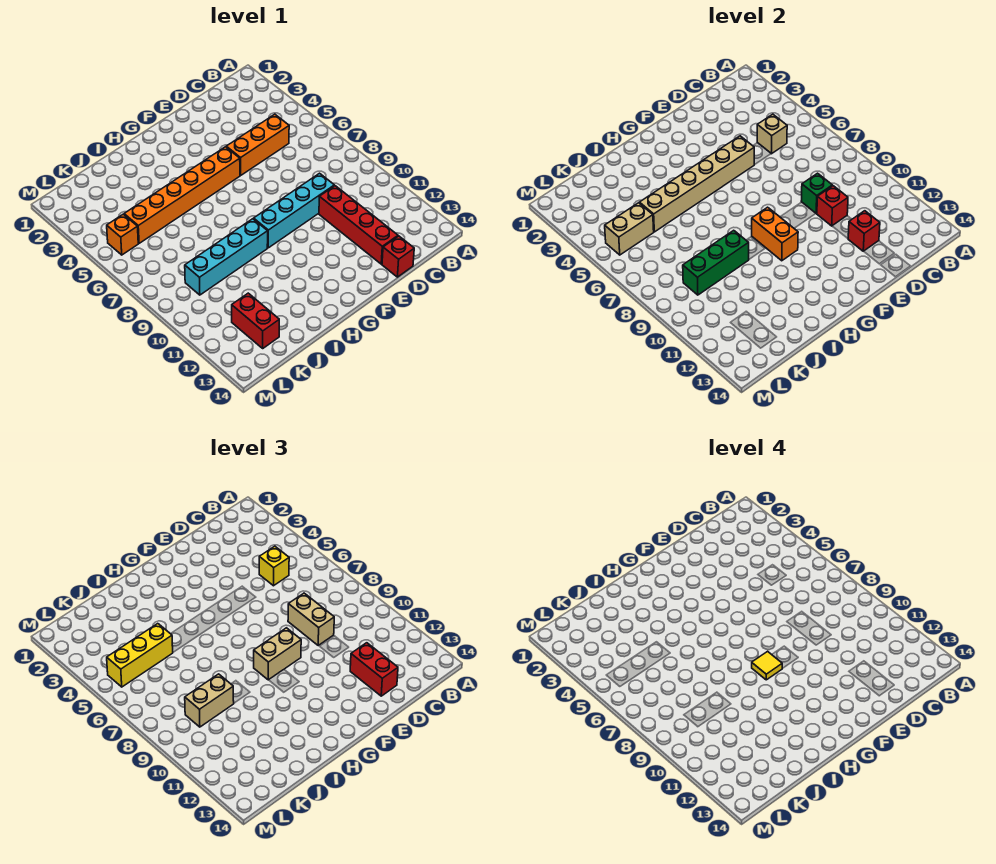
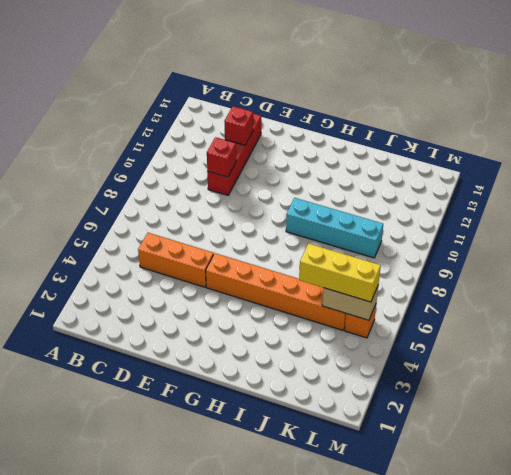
none -> cyan brick D9:G9 level 1
none -> red brick D14 level 1
none -> red brick K12:K13 level 1

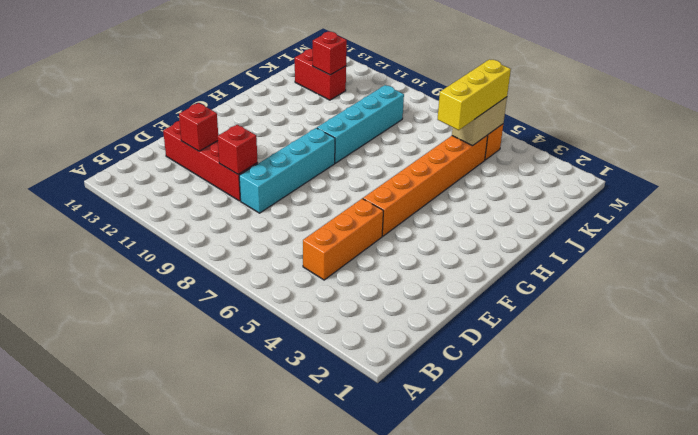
red brick K12 level 2 -> red brick D14 level 1
none -> tan brick C5 level 2
none -> green brick D9 level 2
none -> tan brick E5:J5 level 2

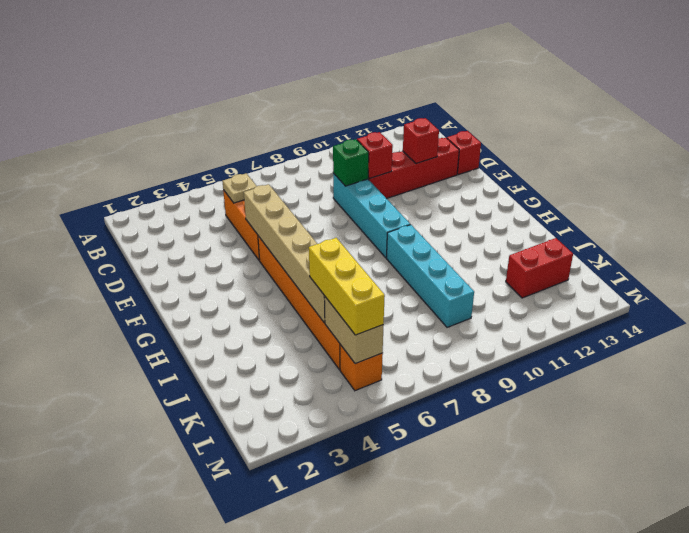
tan plate C5 level 2 -> tan brick C5 level 2
none -> orange brick G9:G10 level 2
none -> green brick I9:K9 level 2
none -> yellow brick C5 level 3

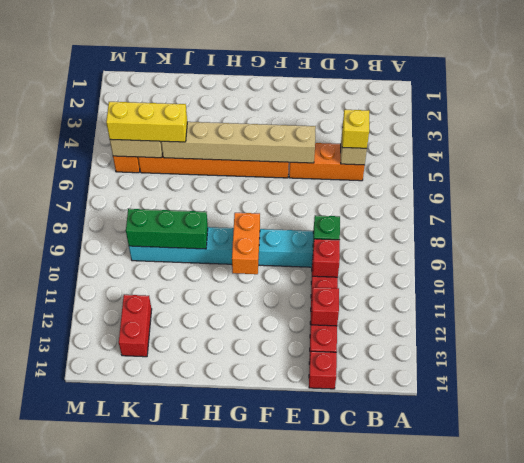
none -> tan brick D8:D9 level 3
none -> red brick D12:D13 level 3
none -> tan brick F9:G9 level 3

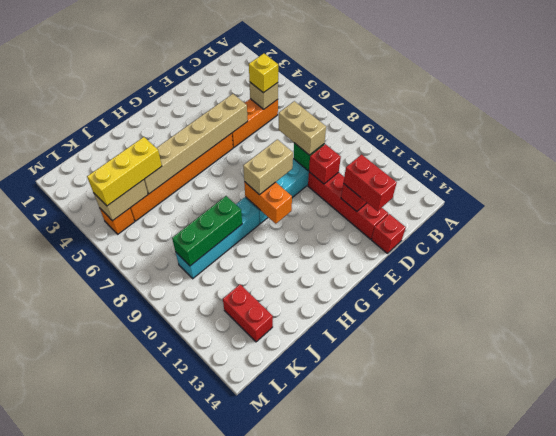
none -> tan brick J9:K9 level 3
none -> yellow tile G9 level 4

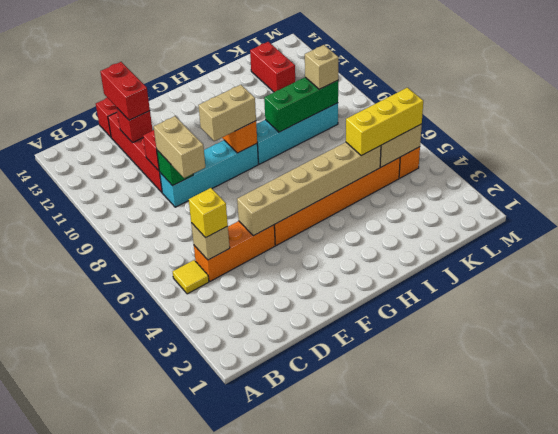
yellow tile B5 level 1 -> yellow tile G9 level 4
tan brick K9 level 3 -> tan brick J9:K9 level 3

